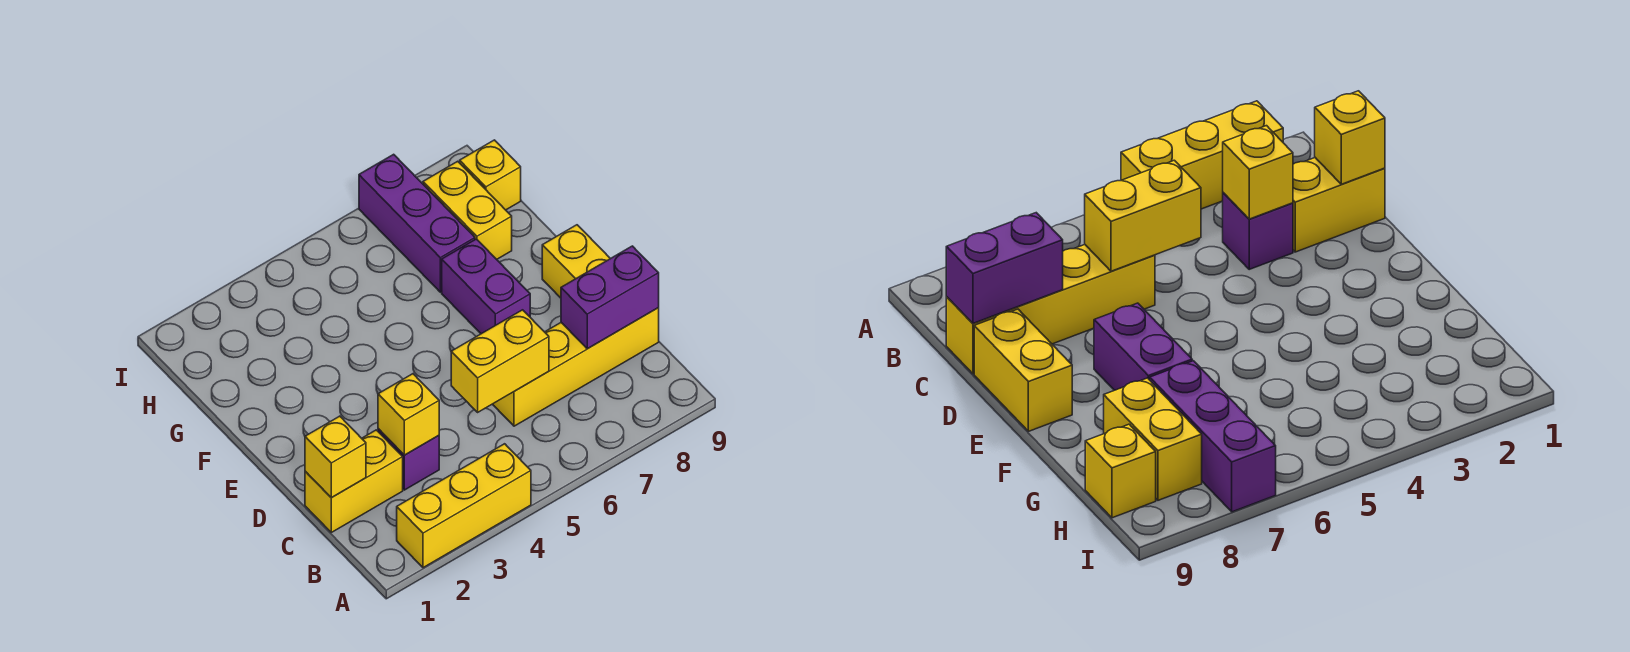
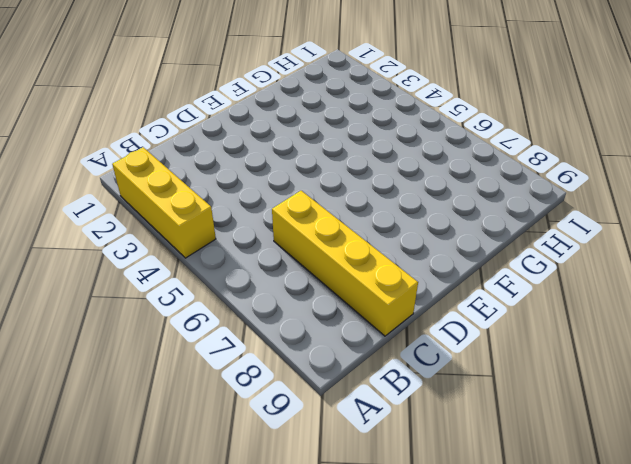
none -> yellow brick C1:C2 level 1
none -> purple brick C3 level 1
none -> yellow brick D9:E9 level 1

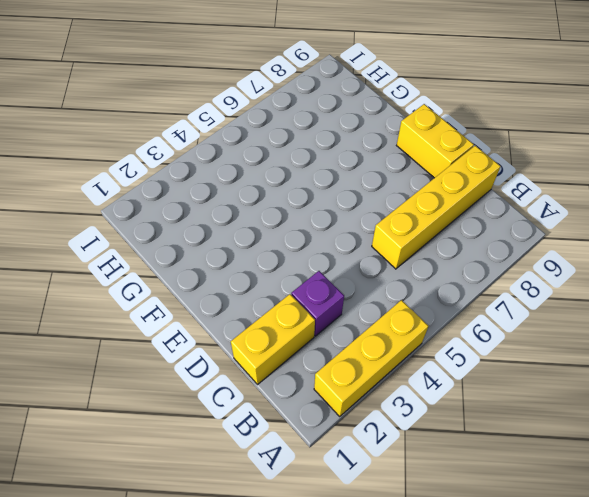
none -> purple brick E7:F7 level 1
none -> purple brick G7:I7 level 1
none -> yellow brick G8:H8 level 1

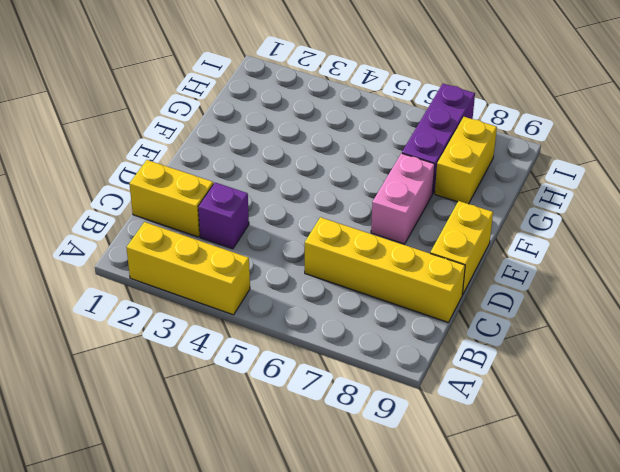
pink brick E7:F7 level 1 -> purple brick E7:F7 level 1
none -> yellow brick H9 level 1
none -> yellow brick C1 level 2
none -> yellow brick C3 level 2

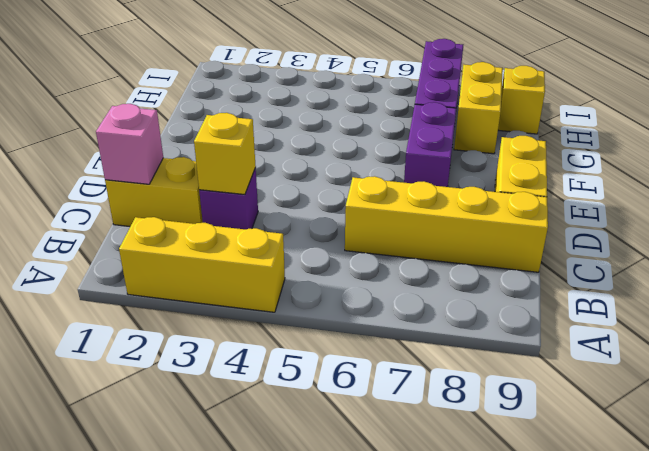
pink brick C1 level 2 -> yellow brick C1 level 2
none -> yellow brick C5:C6 level 2
none -> purple brick C8:C9 level 2

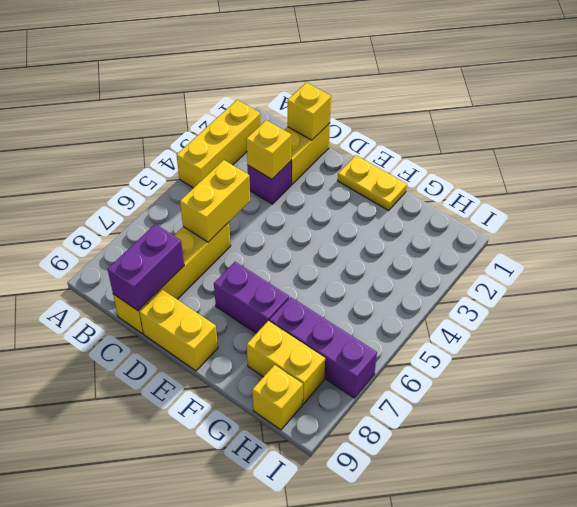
yellow plate E1:F1 level 1 -> none

